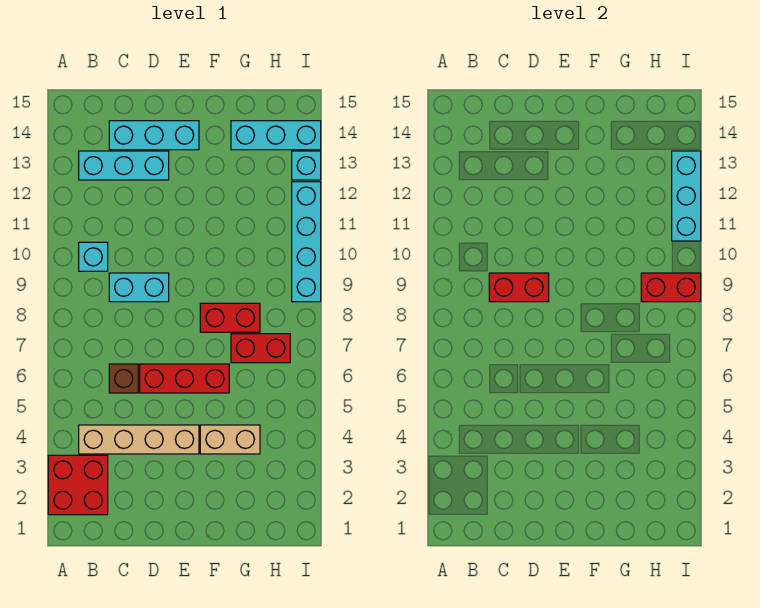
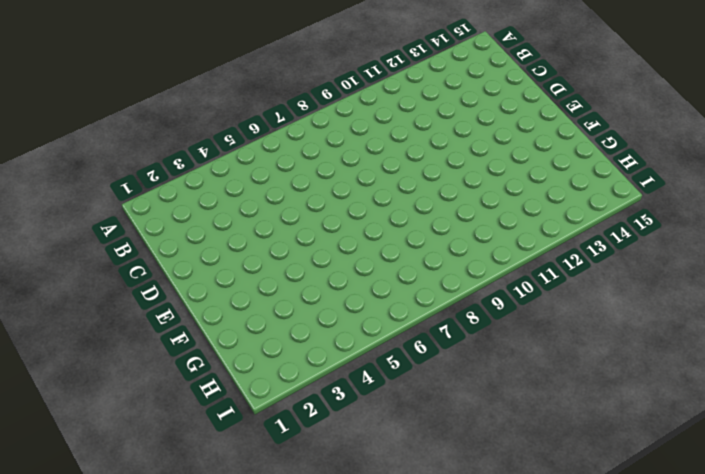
none -> red brick A2:B3 level 1
none -> tan brick B4:E4 level 1
none -> cyan brick B10 level 1

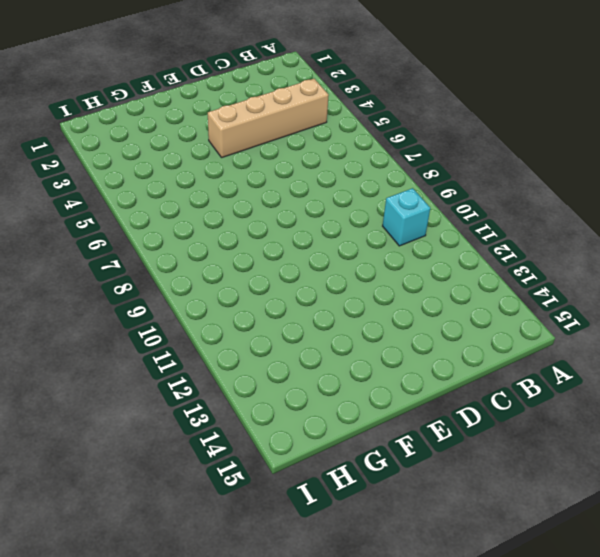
none -> red brick A2:B3 level 1
none -> cyan brick B13:D13 level 1
none -> brown brick C6 level 1

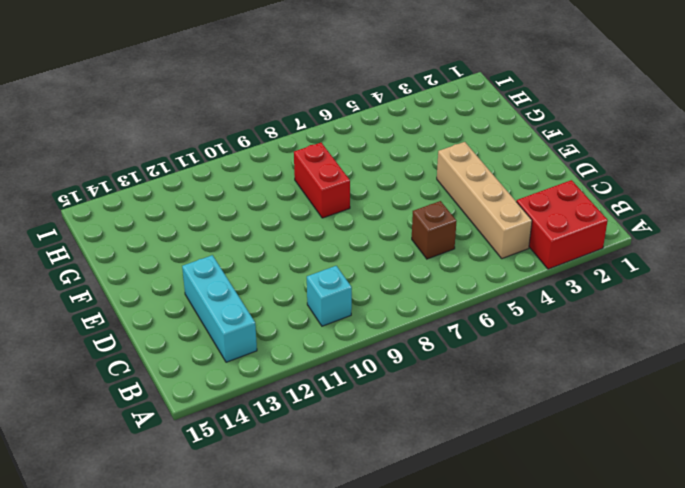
none -> cyan brick C9:D9 level 1
none -> cyan brick C14:E14 level 1
none -> red brick D6:F6 level 1

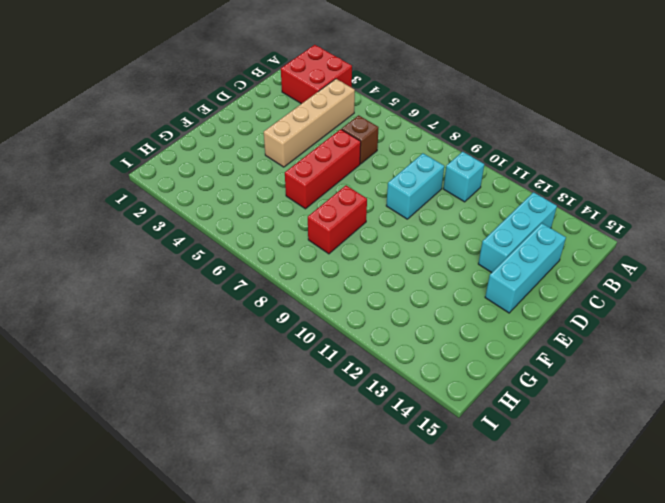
none -> tan brick F4:G4 level 1
none -> red brick G7:H7 level 1
none -> cyan brick G14:I14 level 1

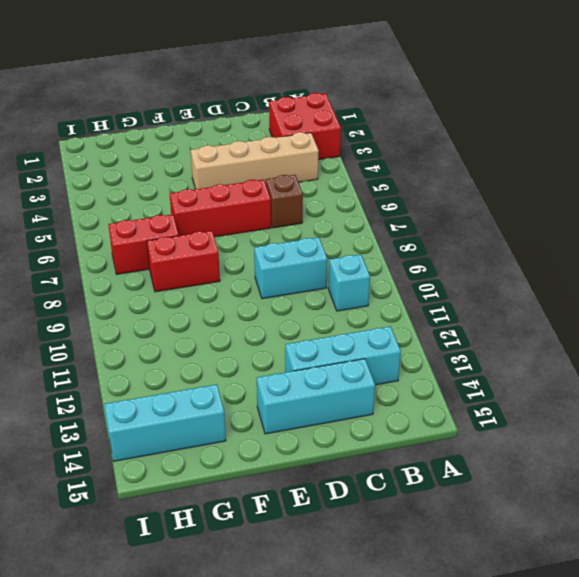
none -> tan brick F4:G4 level 1
none -> cyan brick I9:I12 level 1
none -> cyan brick I13 level 1

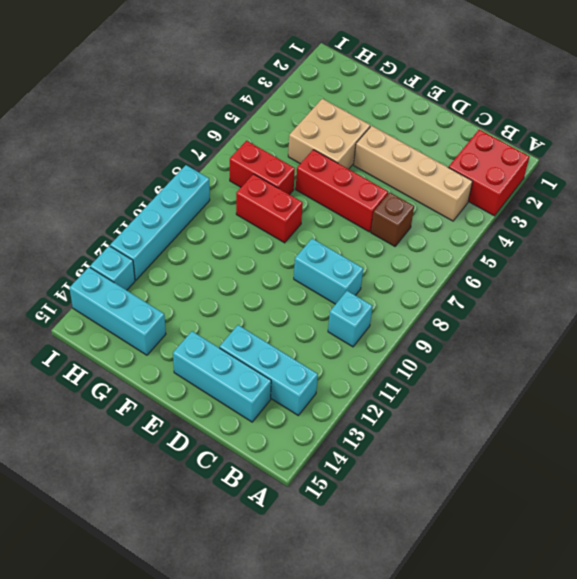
tan brick F4:G5 level 1 -> tan brick F4:G4 level 1
none -> red brick C9:D9 level 2
none -> red brick H9:I9 level 2
none -> cyan brick I11:I13 level 2

